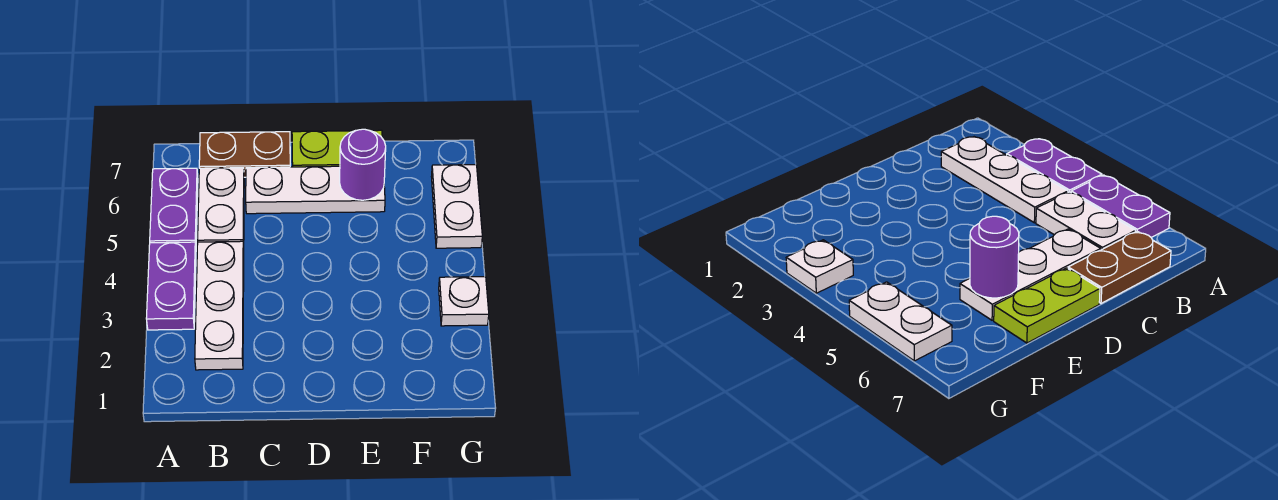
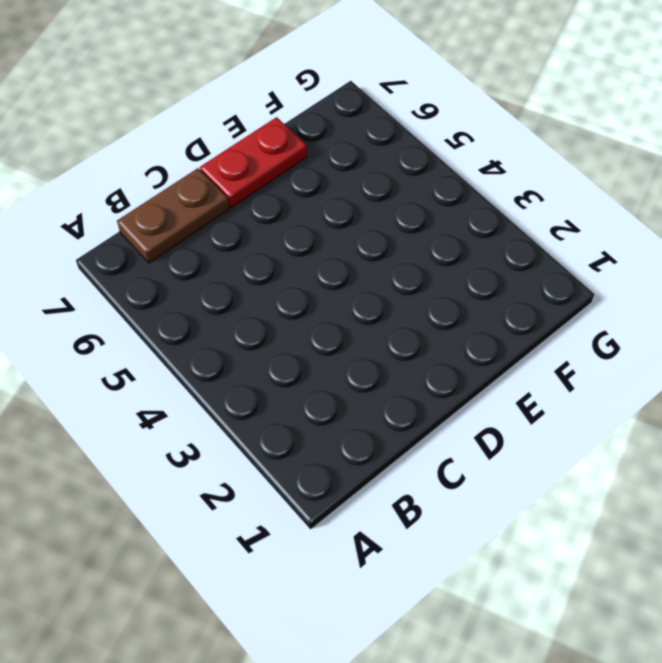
red plate D7:E7 level 1 -> lime plate D7:E7 level 1
none -> purple plate A3:A4 level 1
none -> purple plate A5:A6 level 1

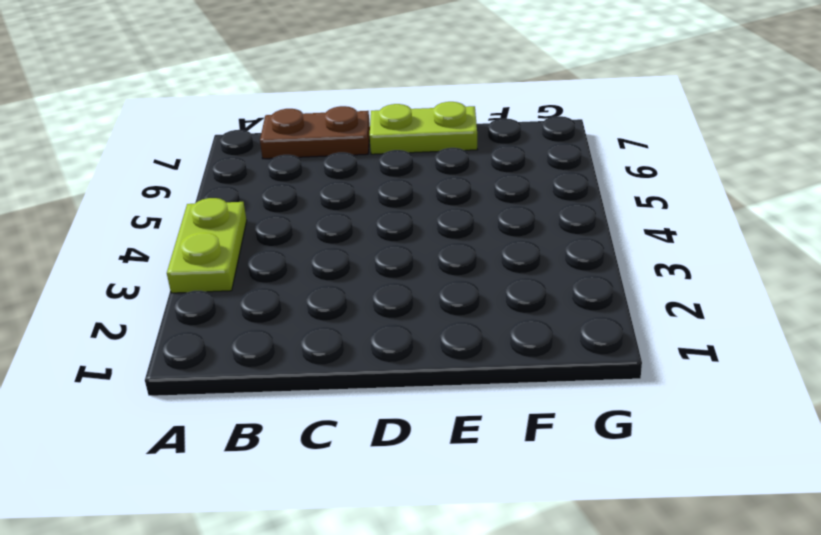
lime plate A3:A4 level 1 -> purple plate A3:A4 level 1
none -> purple plate A5:A6 level 1
none -> white plate B2:B4 level 1

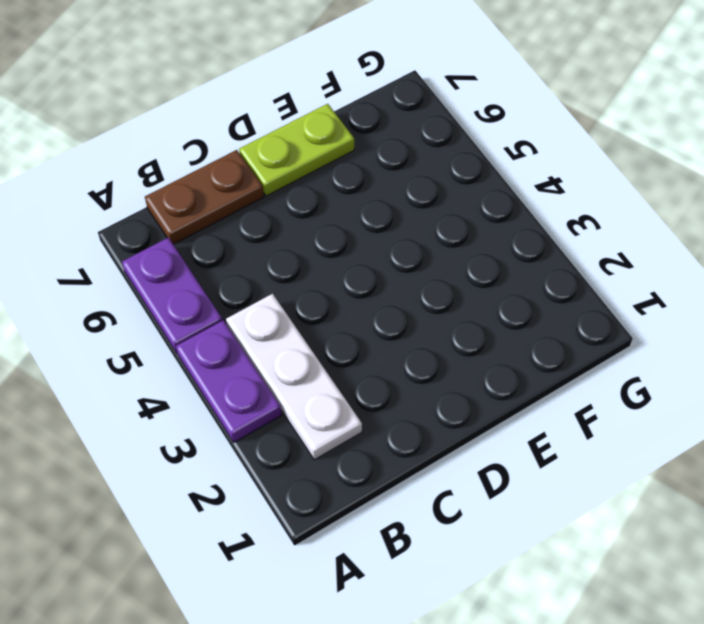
none -> white plate B5:B6 level 1
none -> white plate C6:E6 level 1

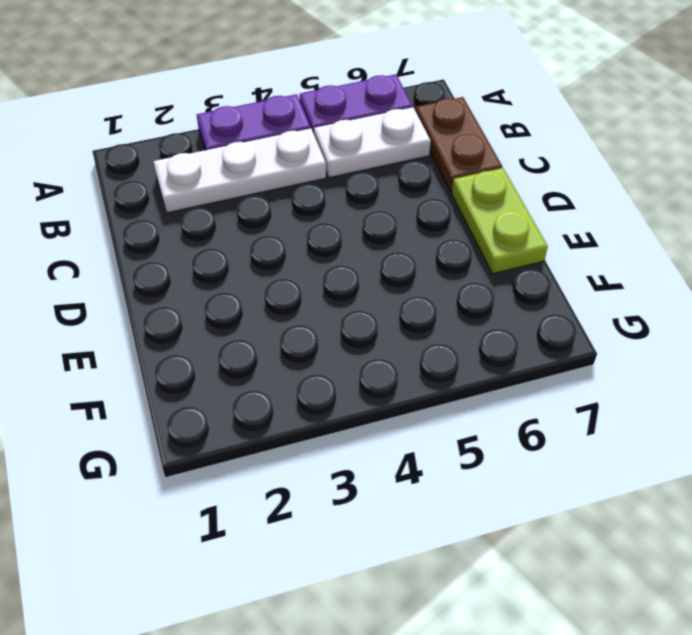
none -> white plate C6:E6 level 1
none -> white plate G3 level 1

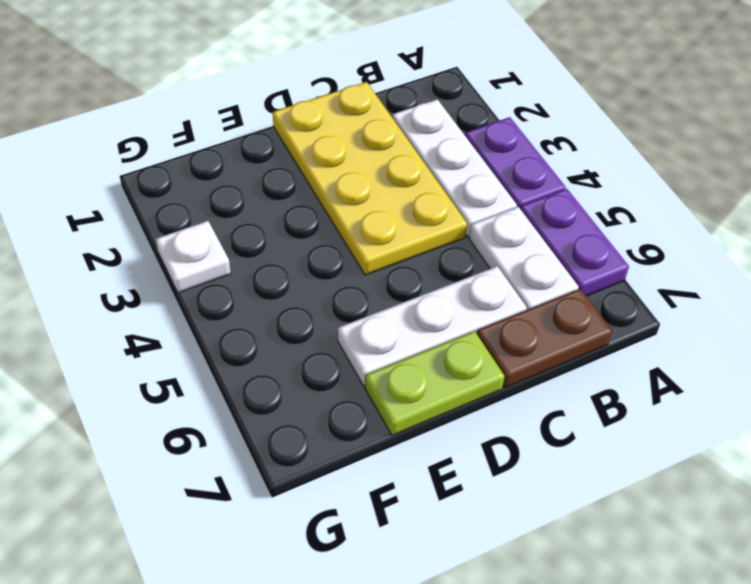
yellow plate C1:D4 level 1 -> none
none -> white plate G5:G6 level 1
none -> purple round brick E6 level 2

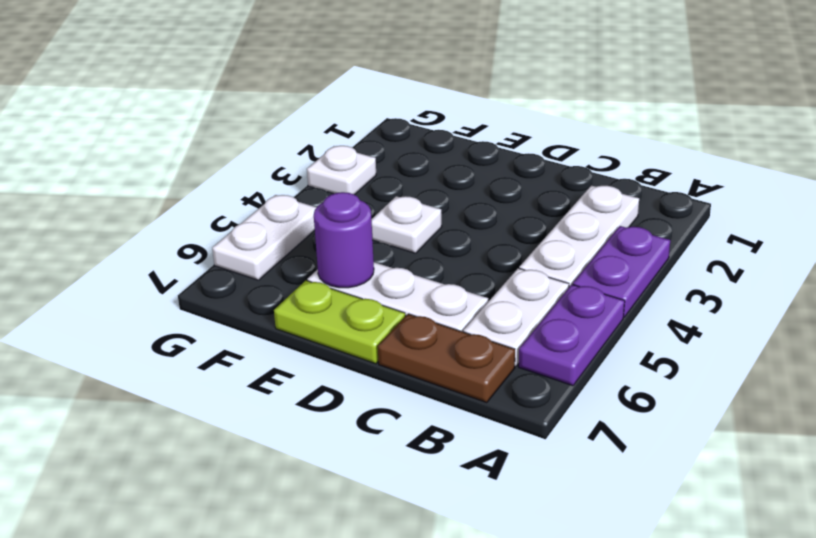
white plate E4 level 1 -> none

